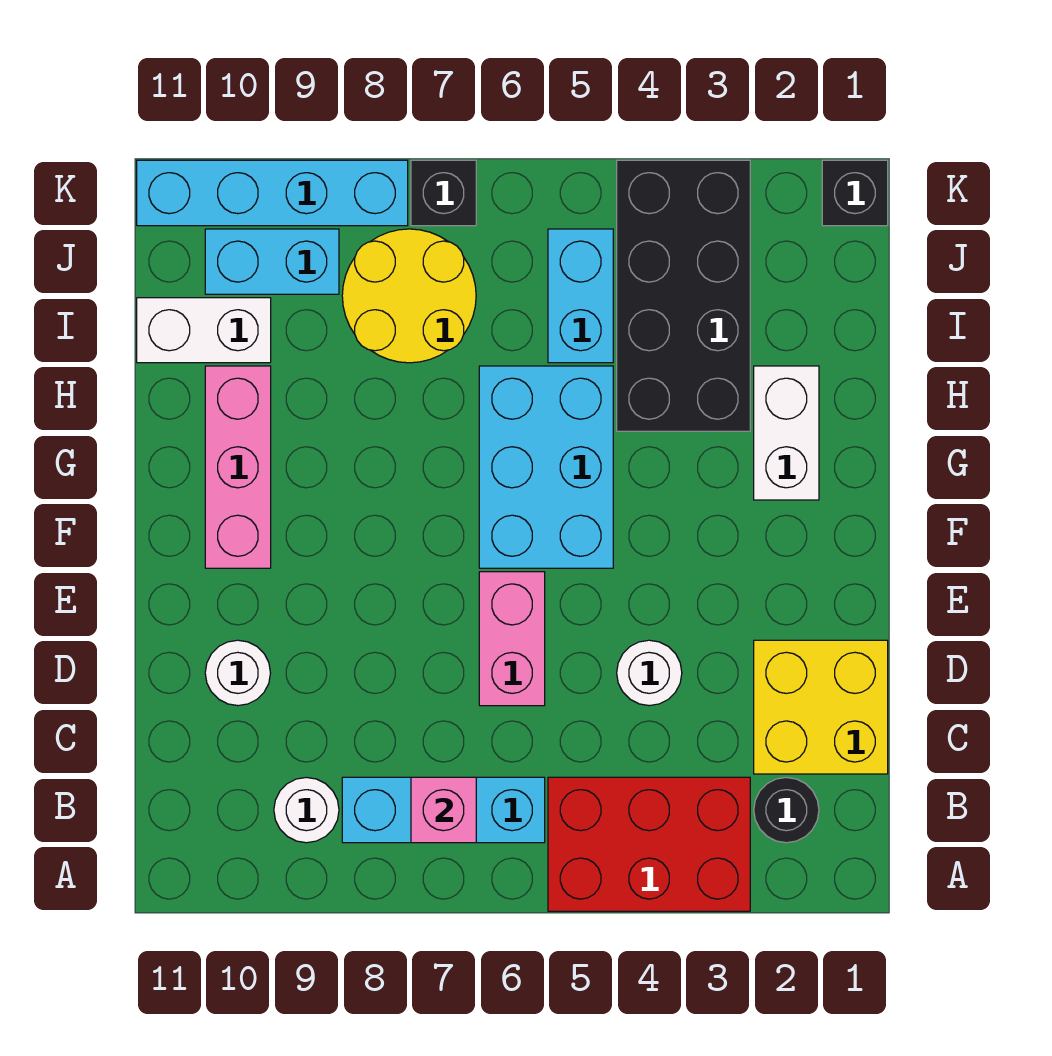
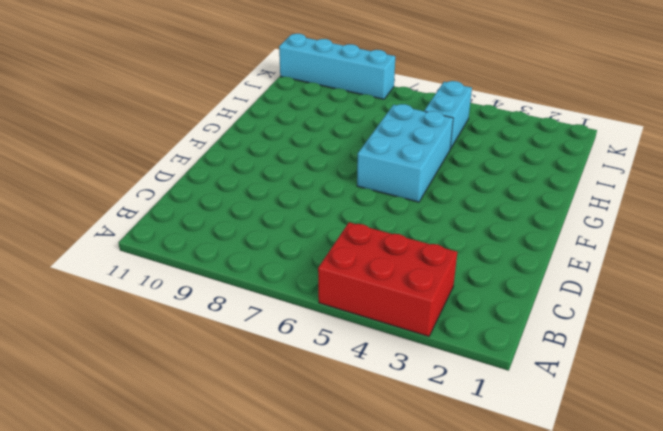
none -> black round brick B2 level 1
none -> cyan brick B6:B8 level 1
none -> white round brick B9 level 1

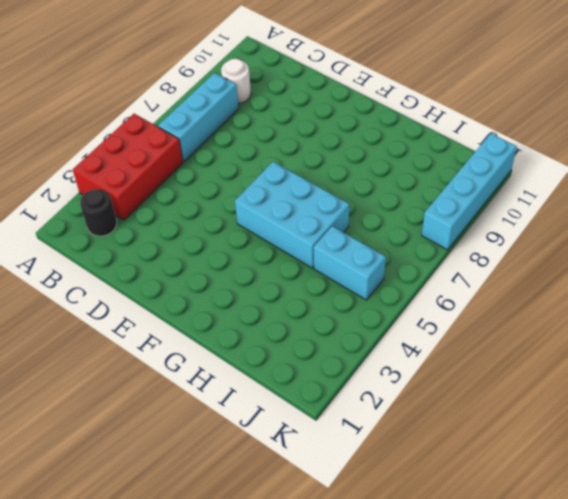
none -> yellow brick C1:D2 level 1
none -> white round brick D4 level 1
none -> pink brick D6:E6 level 1

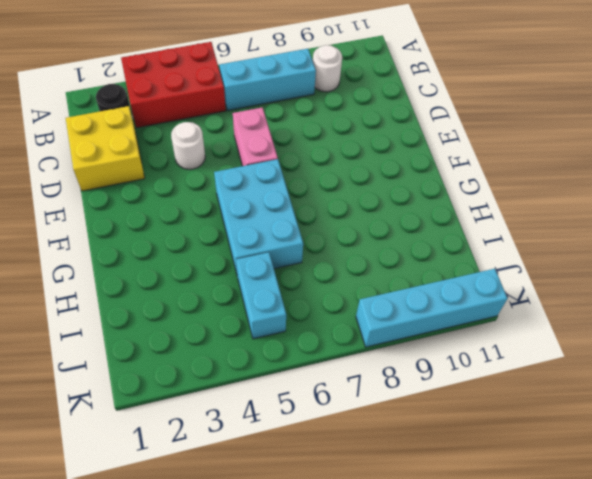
none -> white round brick D10 level 1
none -> pink brick F10:H10 level 1
none -> white brick G2:H2 level 1

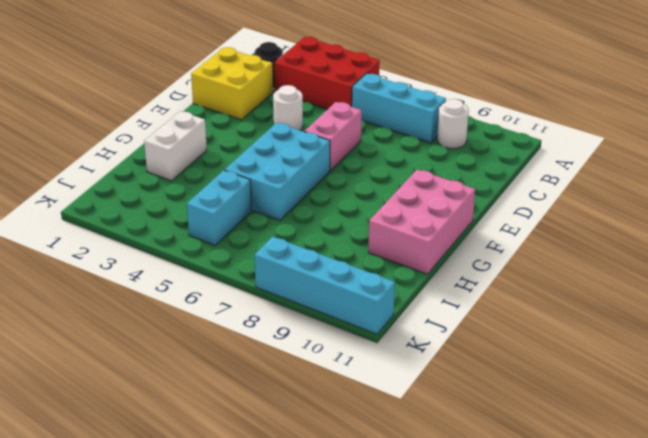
pink brick F10:H11 level 1 -> pink brick F10:H10 level 1
none -> white round brick D10 level 1
none -> black brick H3:K4 level 1
none -> yellow round brick I7:J8 level 1

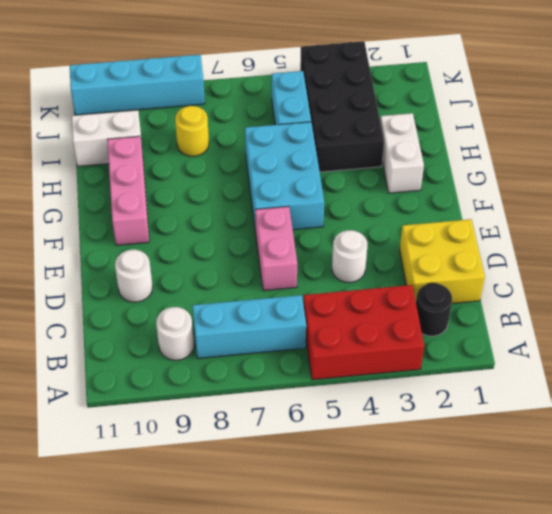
yellow round brick I8 level 1 -> yellow round brick I7:J8 level 1
none -> cyan brick J9:J10 level 1
none -> black brick K1 level 1
none -> black brick K7 level 1

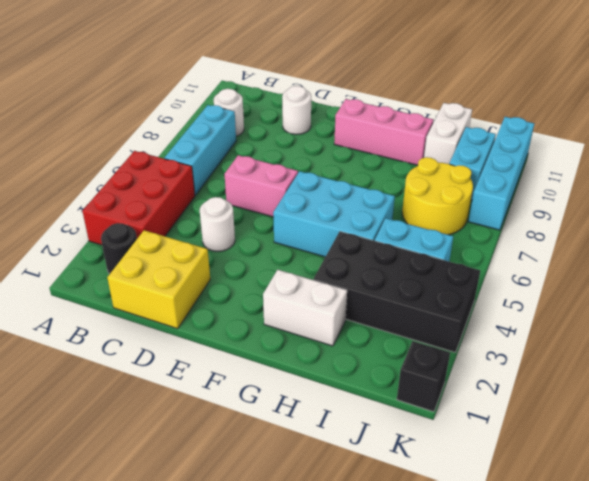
none -> black brick K7 level 1
none -> pink brick B7 level 2

